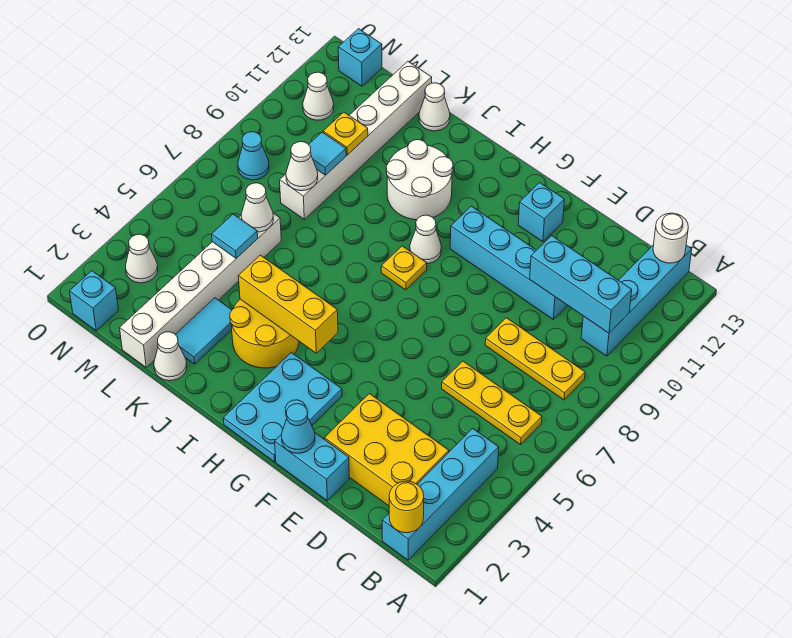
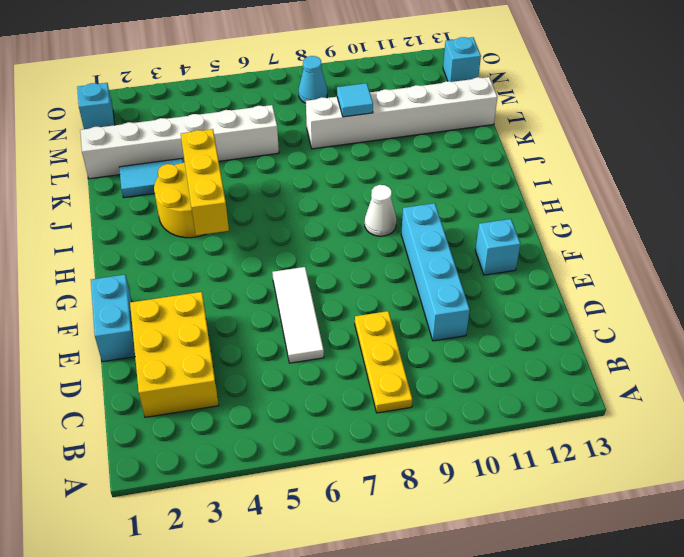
white tile D6:F6 level 1 -> yellow plate B6:D6 level 1
none -> cyan brick B1:B4 level 1
none -> cyan brick B10:B13 level 1
none -> cyan plate G1:H3 level 1
none -> yellow plate H8 level 1

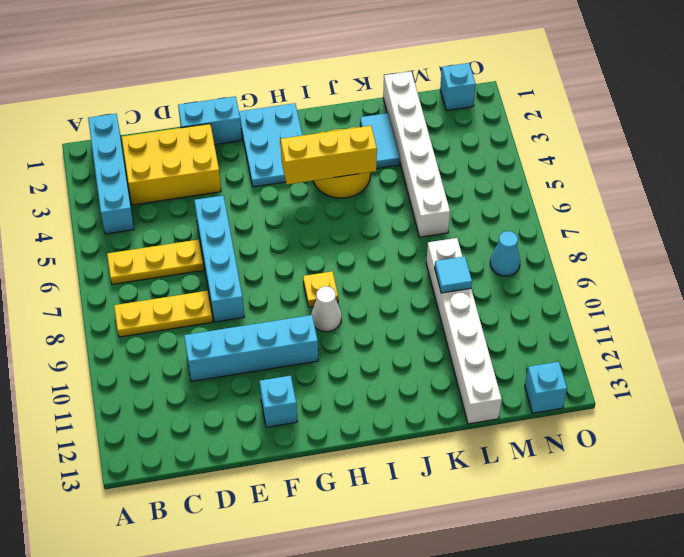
cyan brick E5:E8 level 1 -> cyan brick B10:B13 level 1
none -> white round brick I10:J11 level 1
none -> white cone K1 level 1
none -> white cone K13 level 1
none -> white cone N3 level 1

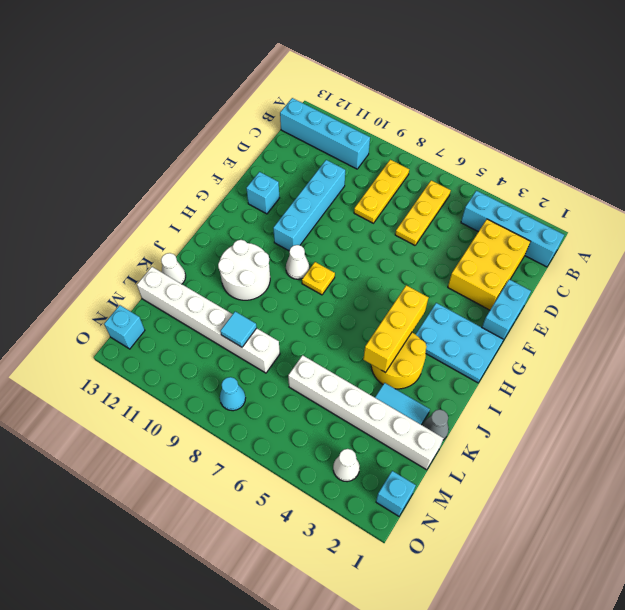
grey cone K1 level 1 -> white cone K1 level 1
none -> white cone N11 level 1
none -> yellow round brick B1 level 2
none -> cyan brick B10:D10 level 2
none -> white round brick B13 level 2

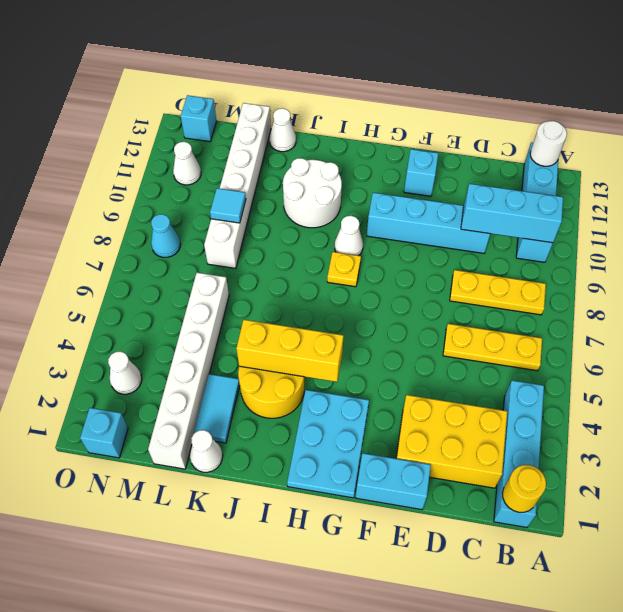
none -> cyan cone F1 level 2
none -> cyan tile L5 level 2
none -> white cone L6 level 2
none -> white cone L8 level 2

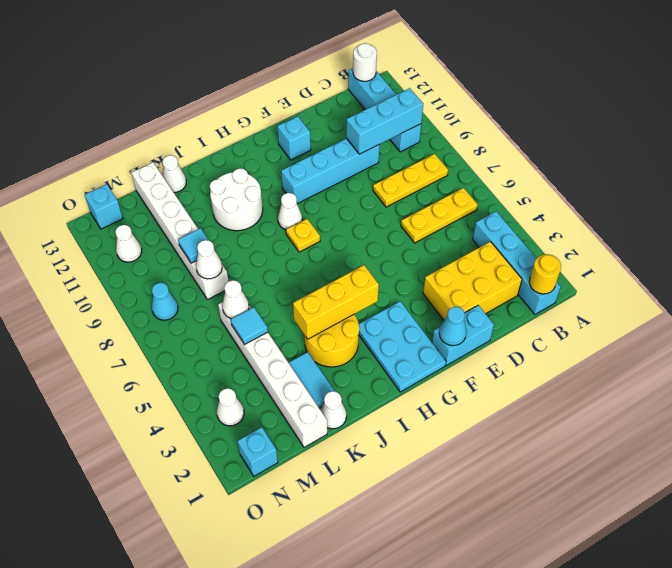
none -> yellow plate L10 level 2

